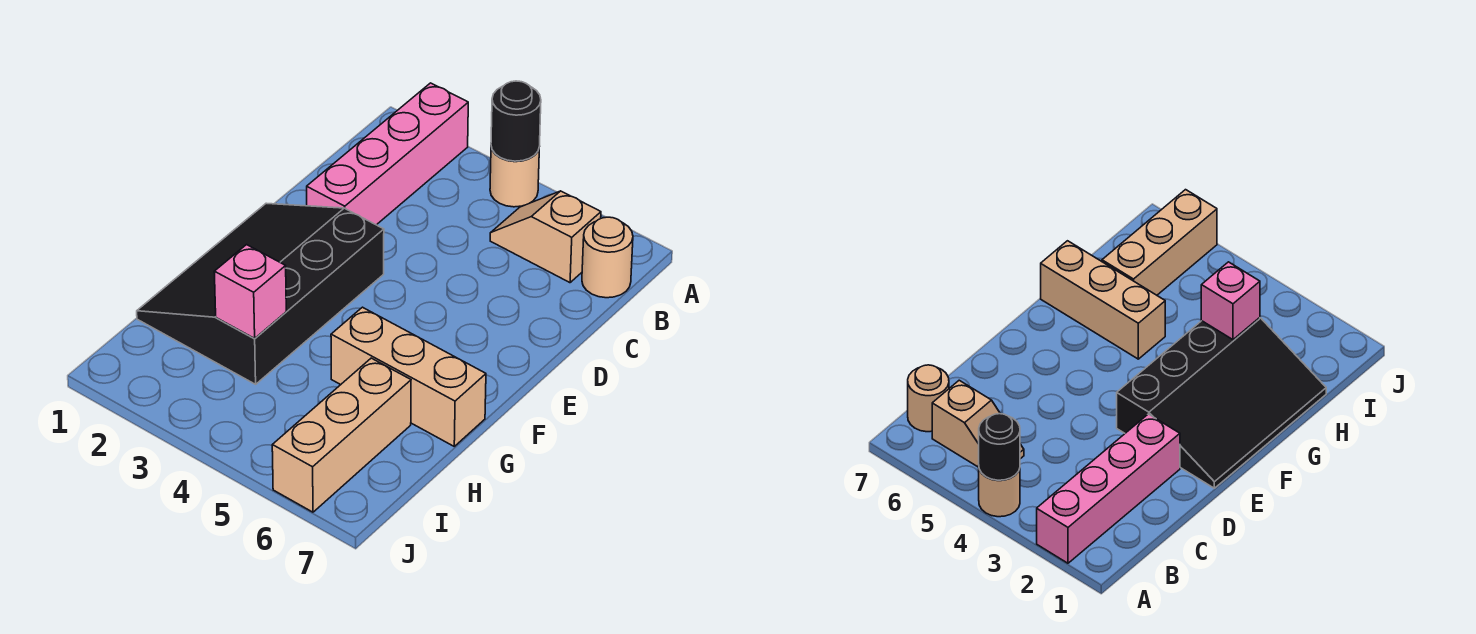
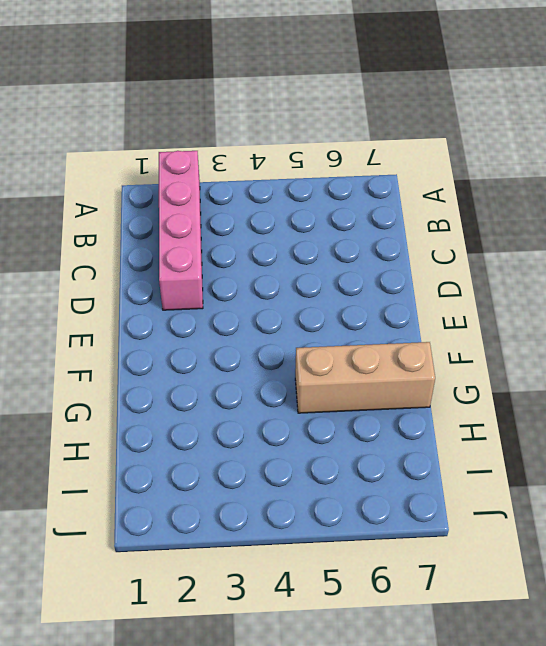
none -> tan round brick A4 level 1
none -> tan slope B5:B6 level 1 top 6

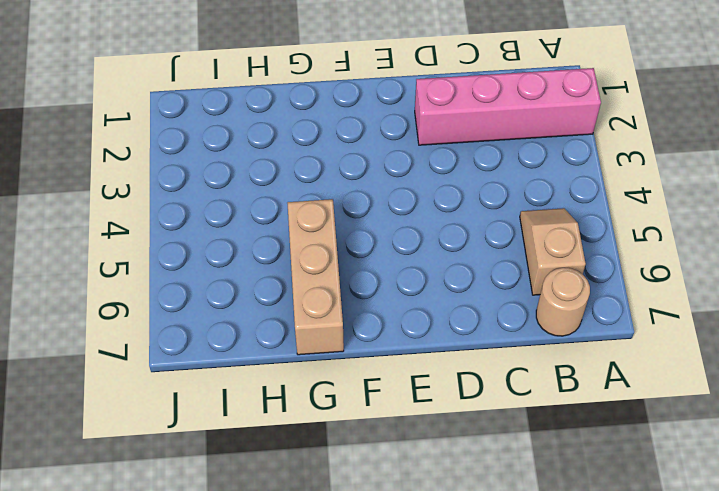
none -> tan round brick A4 level 1
none -> black slope E1:H3 level 1 top 3

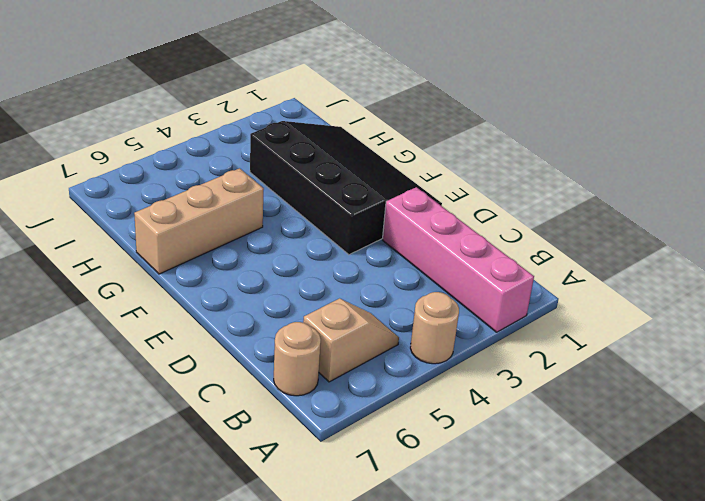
none -> tan brick H6:J6 level 1
none -> black round brick A4 level 2

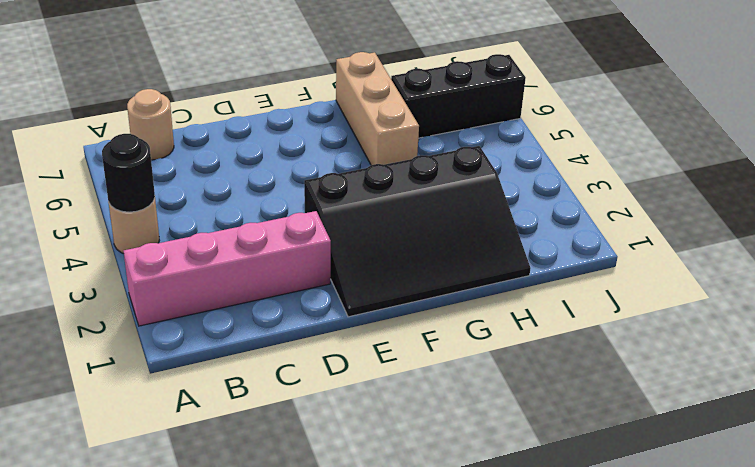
black brick H6:J6 level 1 -> tan brick H6:J6 level 1
none -> tan slope B5:B6 level 1 top 6
none -> pink brick H3 level 2

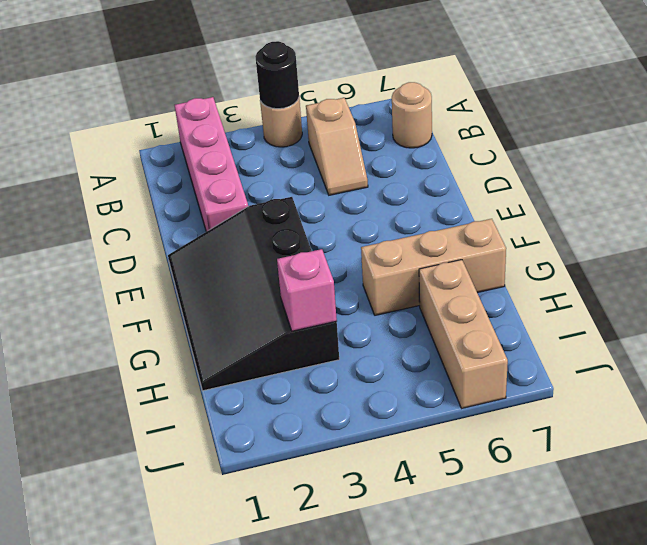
tan slope B5:C5 level 1 top B -> tan slope B5:B6 level 1 top 6

